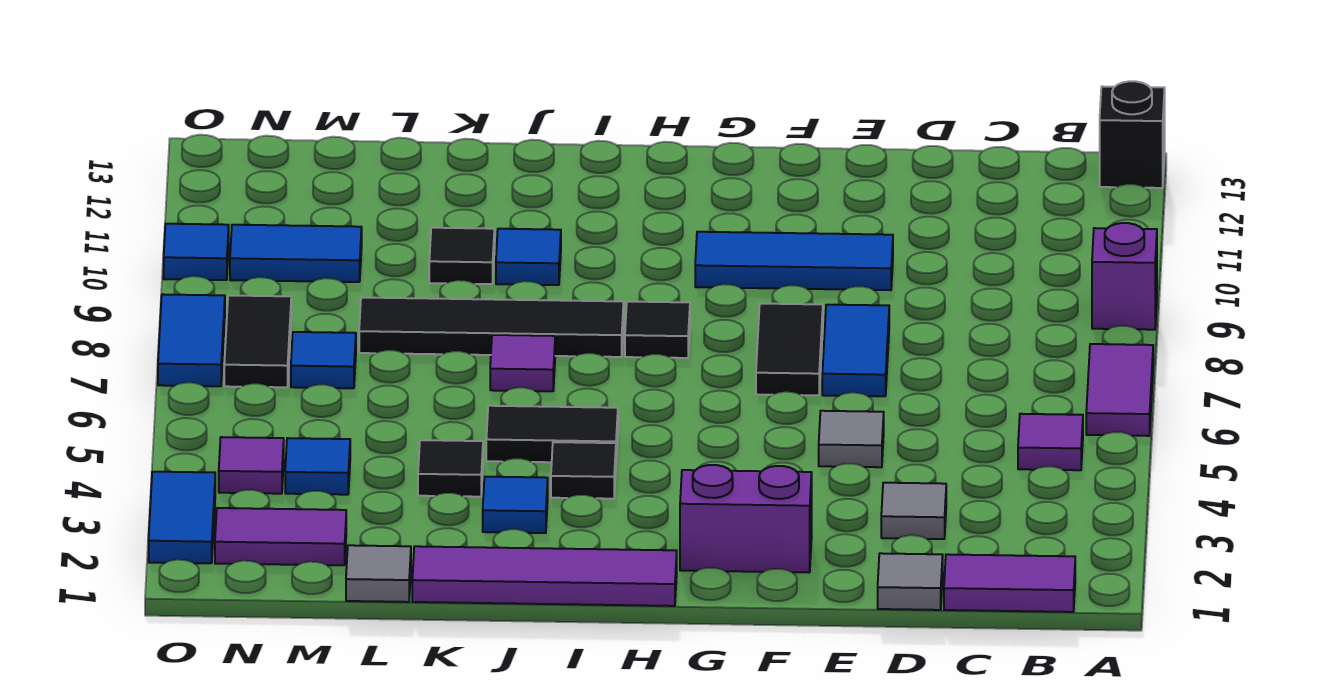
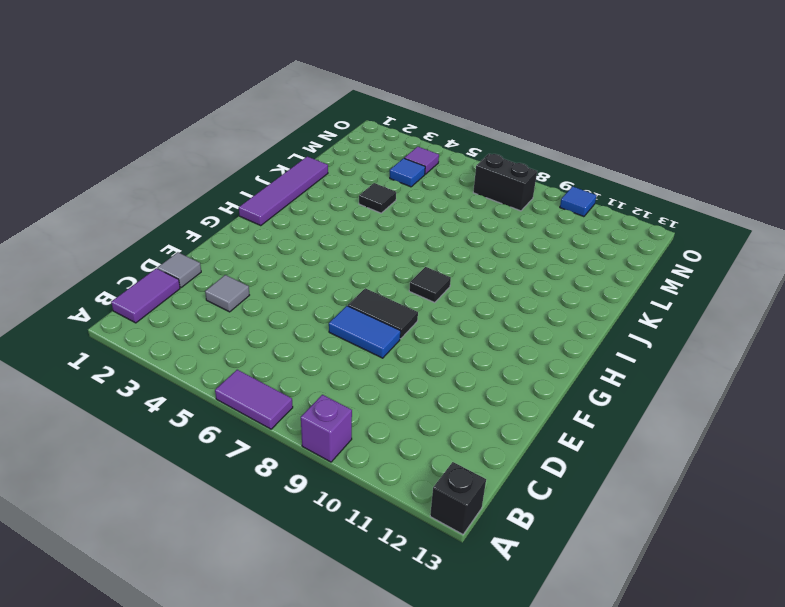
black brick N7:N8 level 1 -> black tile N7:N8 level 1
none -> purple tile B5 level 1
none -> grey tile E5 level 1
none -> blue tile E10:G10 level 1
none -> purple brick F2:G2 level 1

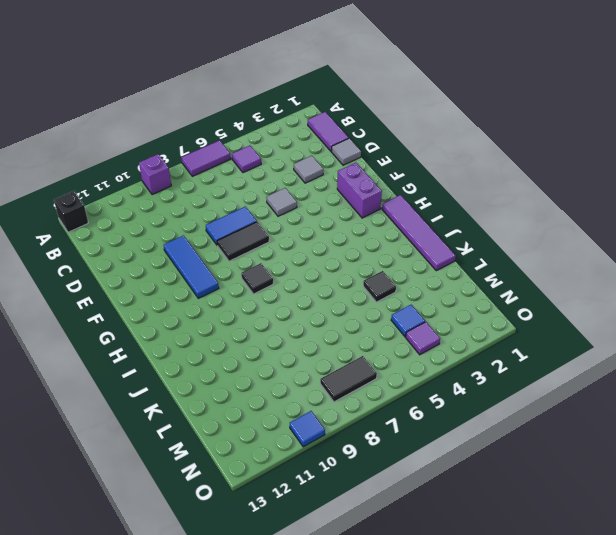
none -> black tile I4 level 1
none -> black tile I5:J5 level 1
none -> black tile I8:L8 level 1
none -> blue tile J3 level 1

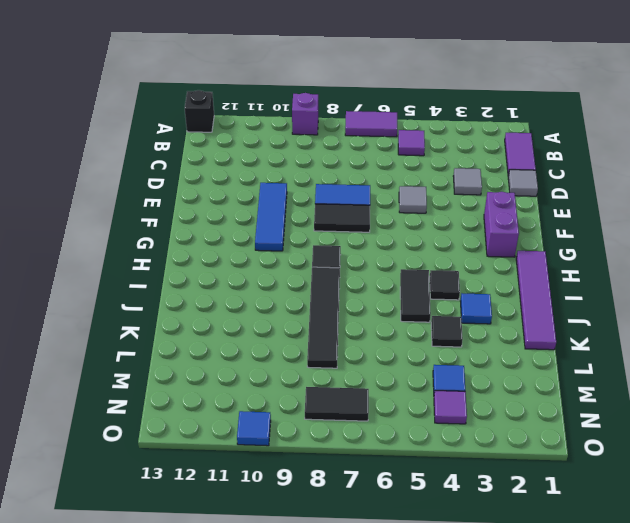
none -> purple tile J7 level 1
none -> blue tile J10 level 1
none -> black tile K10 level 1
none -> grey tile L1 level 1

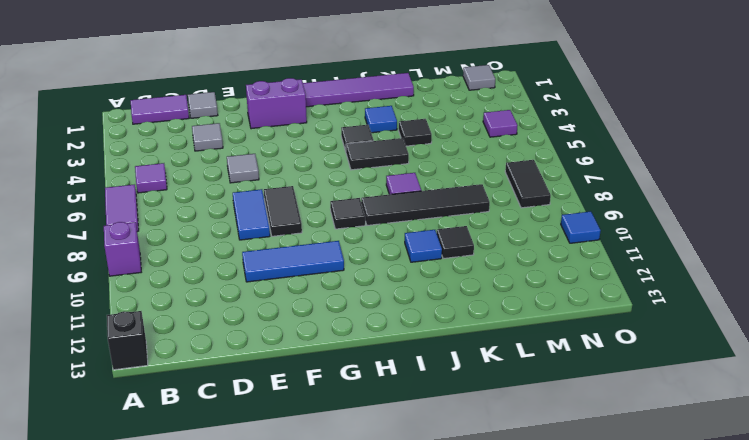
grey tile N1 level 1 -> grey tile L1 level 1
none -> purple tile M2:N2 level 1
none -> blue tile M4 level 1
none -> blue tile M7 level 1
none -> blue tile M10:N10 level 1

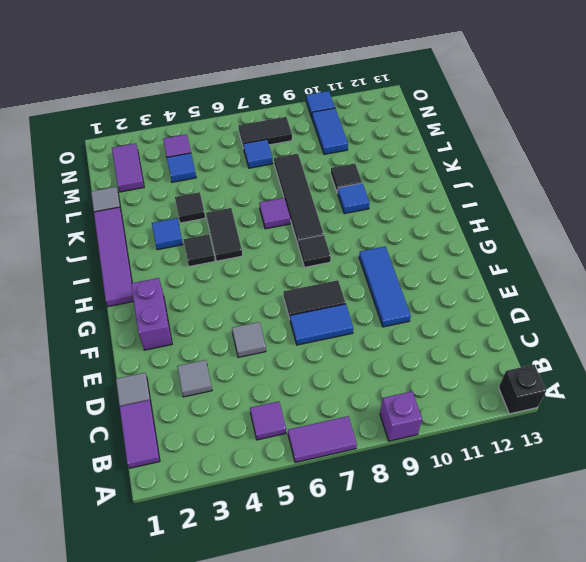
none -> blue tile O2:O3 level 1
none -> blue tile O7:O8 level 1

